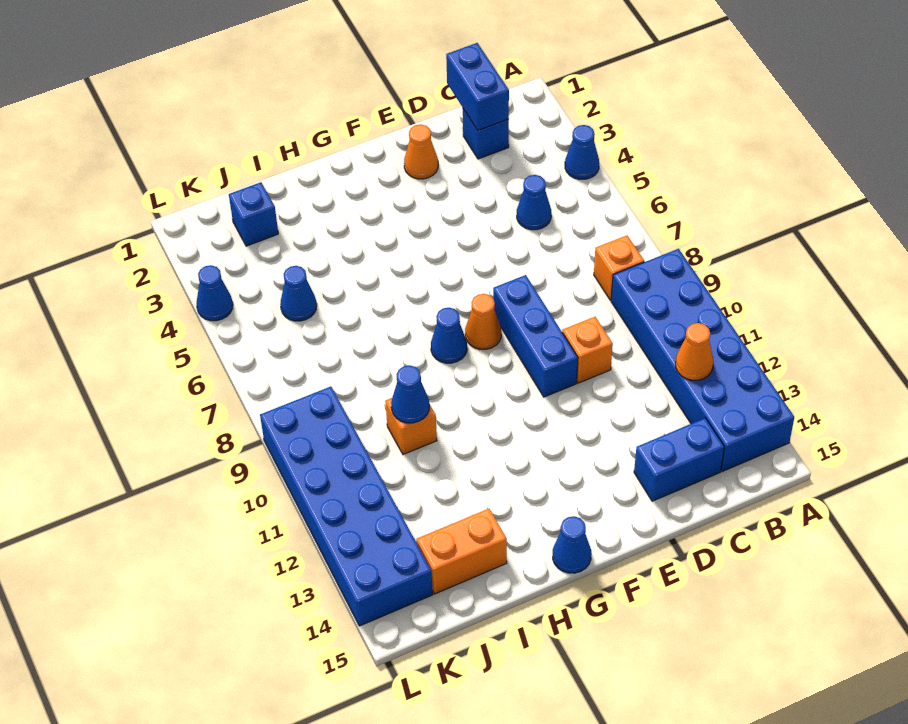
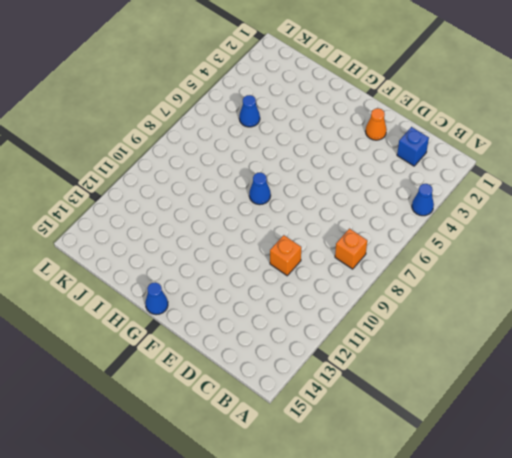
none -> blue brick A9:B14 level 1
none -> blue cone C5 level 1
none -> blue brick C14:D14 level 1

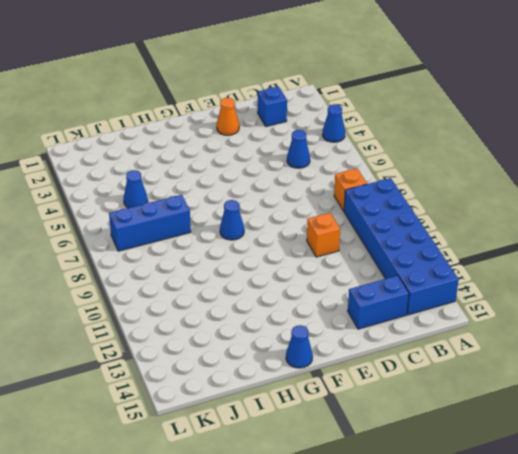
blue brick I7:K7 level 1 -> blue brick E8:E10 level 1
none -> orange cone F8 level 1
none -> orange brick I10 level 1
none -> orange brick I14:J14 level 1

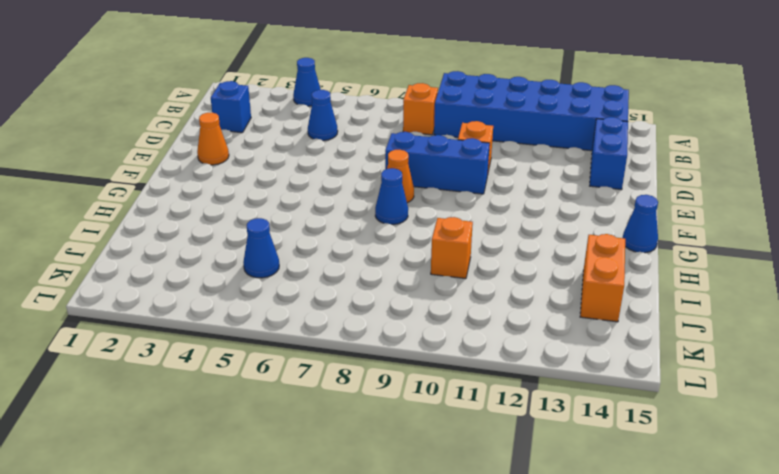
none -> blue brick J2 level 1
none -> blue brick K9:L14 level 1
none -> blue cone L4 level 1

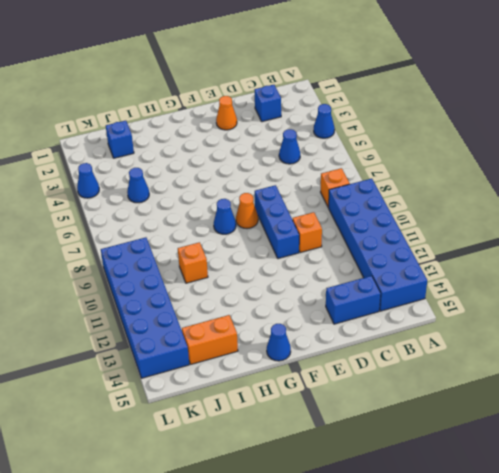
none -> orange cone B12 level 2
none -> blue brick C1:C2 level 2
none -> blue cone I10 level 2

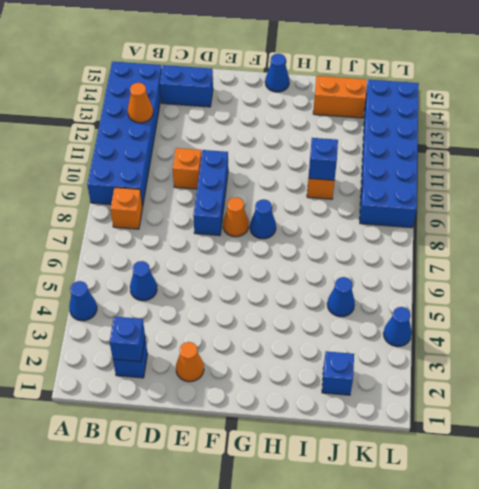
blue brick C2 level 2 -> blue brick C1:C2 level 2
blue brick I10 level 2 -> blue cone I10 level 2

